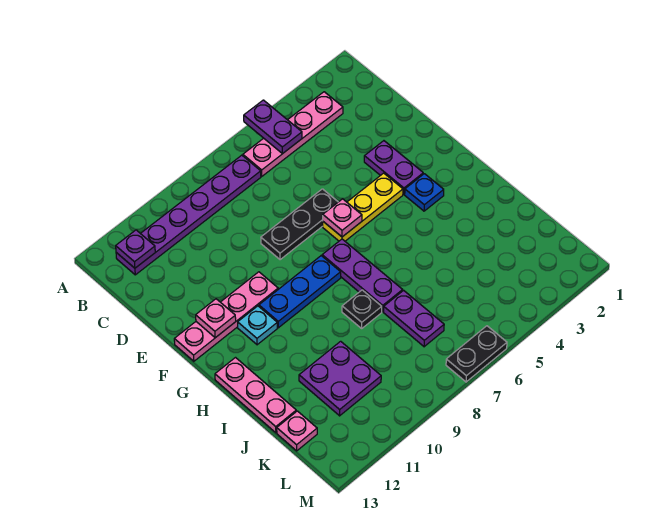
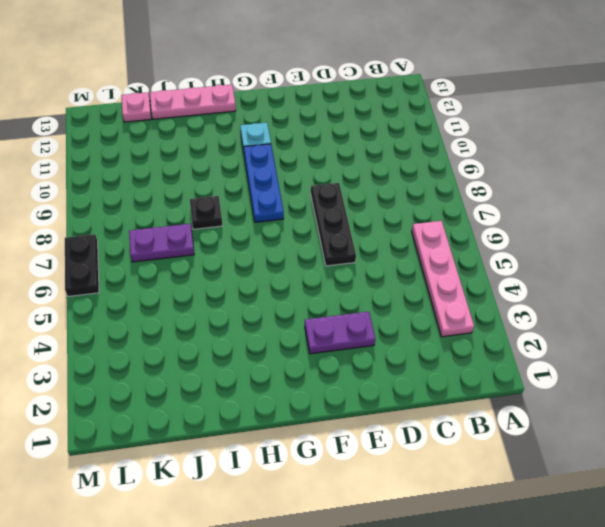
none -> purple plate B7:B12 level 1
none -> yellow plate F4:F6 level 1
none -> pink plate F10:F13 level 1

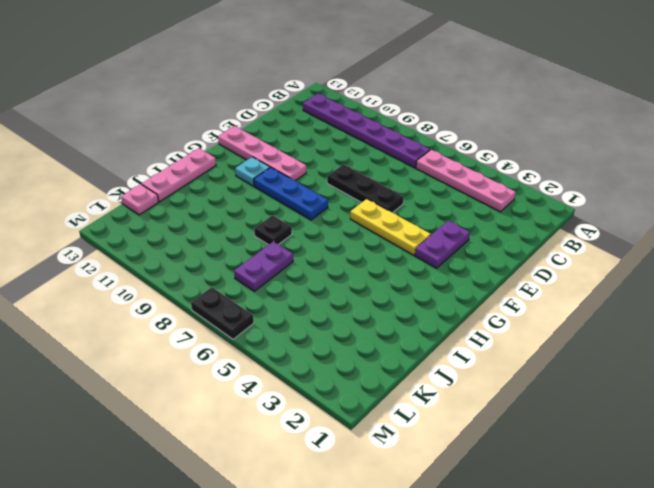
none -> blue plate G3 level 1
none -> purple plate G7:I7 level 1
none -> purple plate J10:K11 level 1

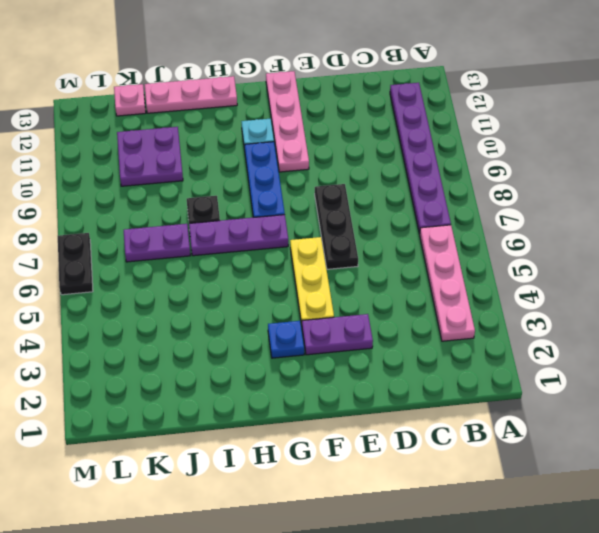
none -> purple plate A5:B5 level 2
none -> purple plate B12 level 2
none -> pink plate F6 level 2

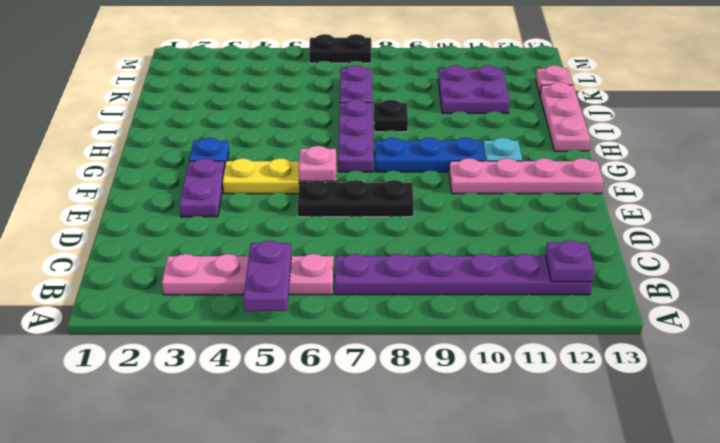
none -> pink plate F12 level 2

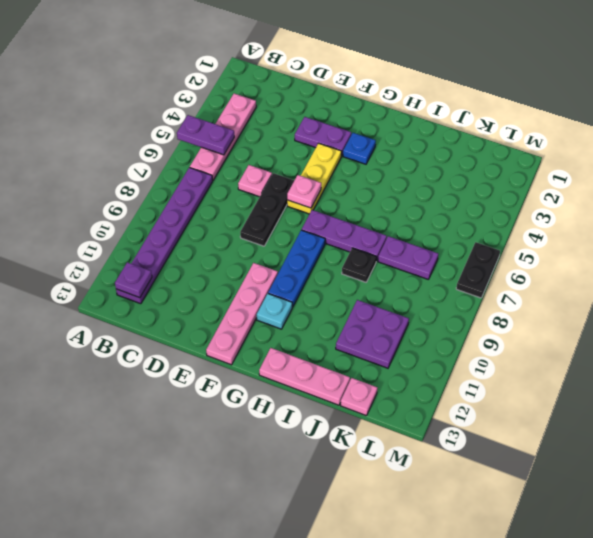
pink plate D6 level 1 -> pink plate F12 level 2

